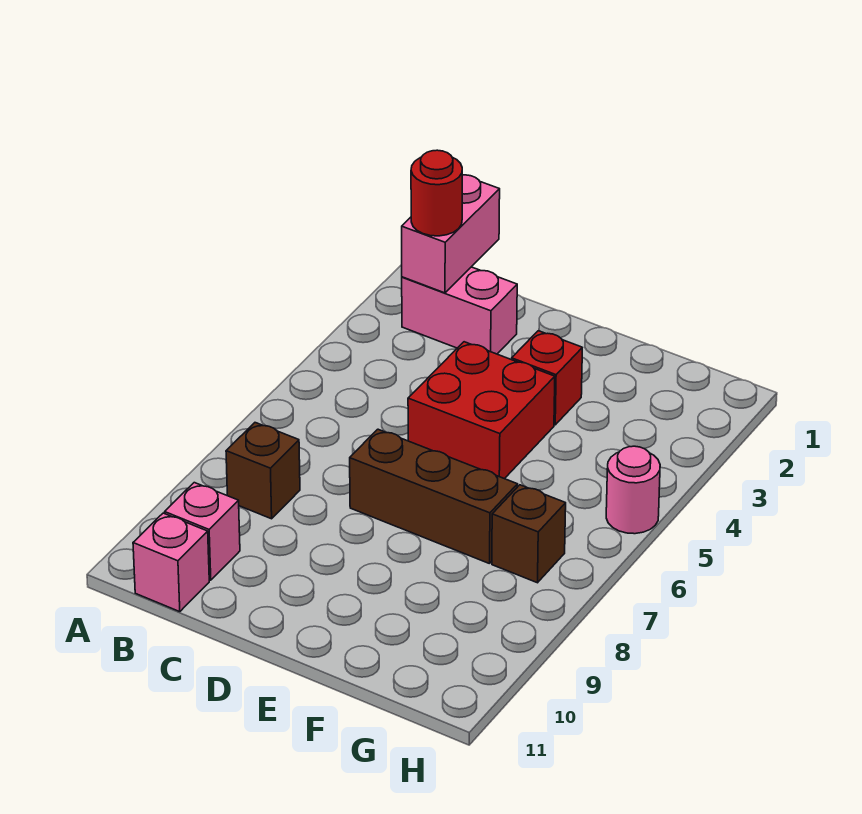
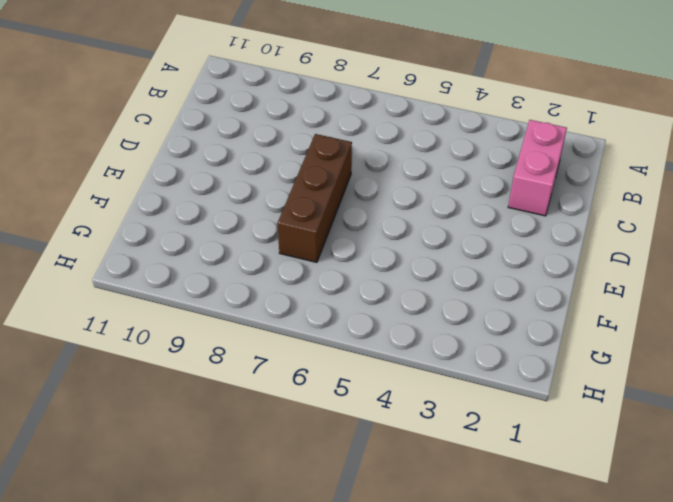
none -> brown brick B8 level 1
none -> pink brick B10 level 1

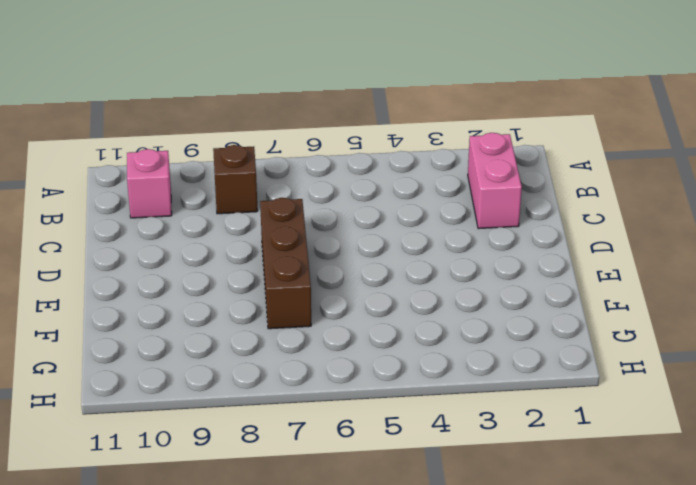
none -> pink brick B11 level 1
none -> red brick D4:E5 level 1

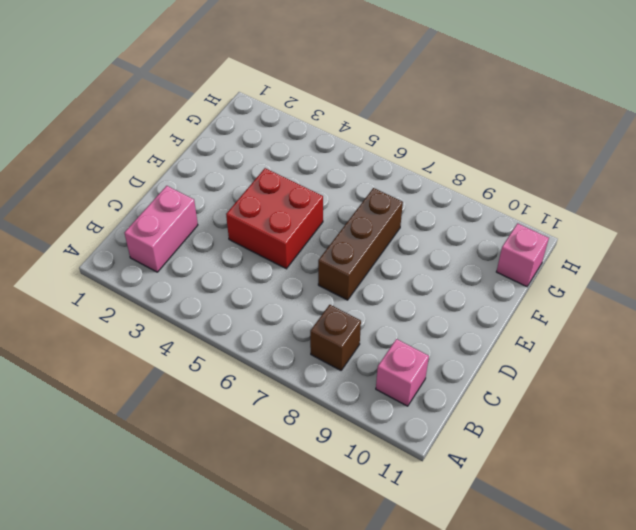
pink brick G11 level 1 -> pink brick B11 level 1
none -> red brick E3 level 1
none -> brown brick G7 level 1

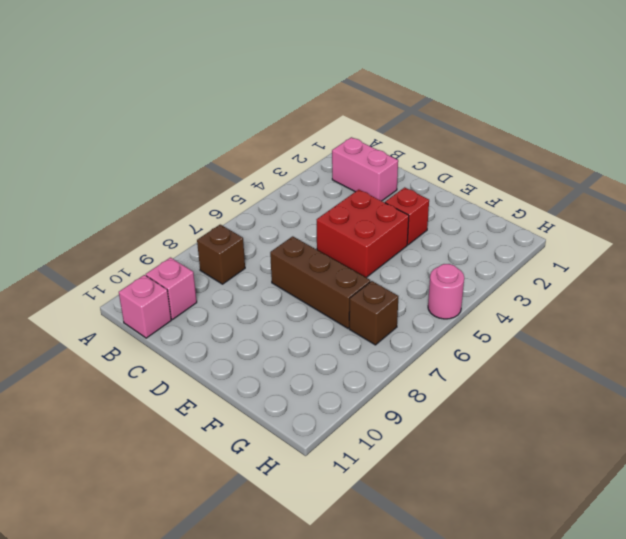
none -> pink brick B1:B2 level 2
none -> red round brick B2 level 3

